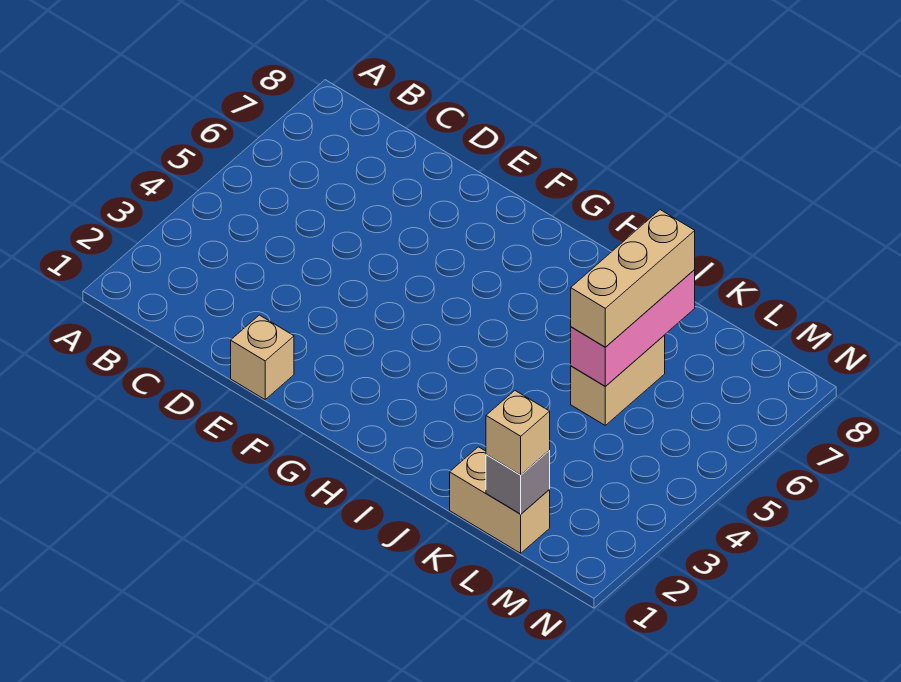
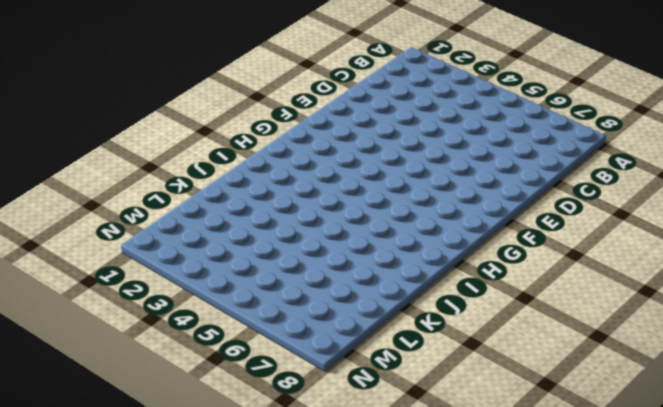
none -> tan brick E1 level 1
none -> tan brick K1:L1 level 1

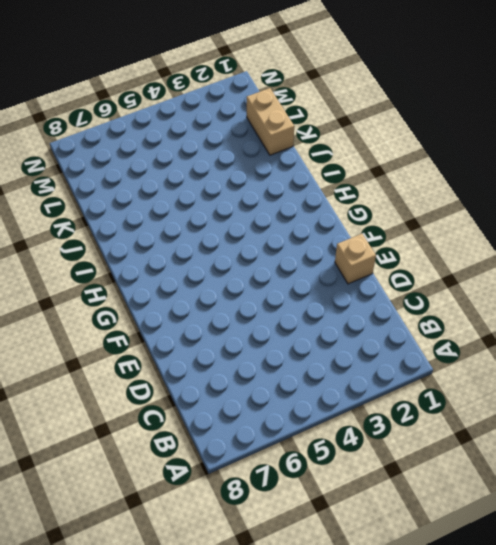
none -> tan brick K5:K6 level 1
none -> pink brick K5:K7 level 2

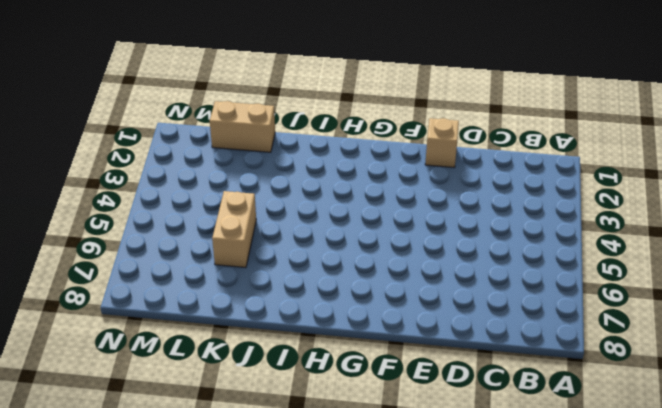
none -> pink brick K5:K7 level 2
none -> grey brick L1 level 2

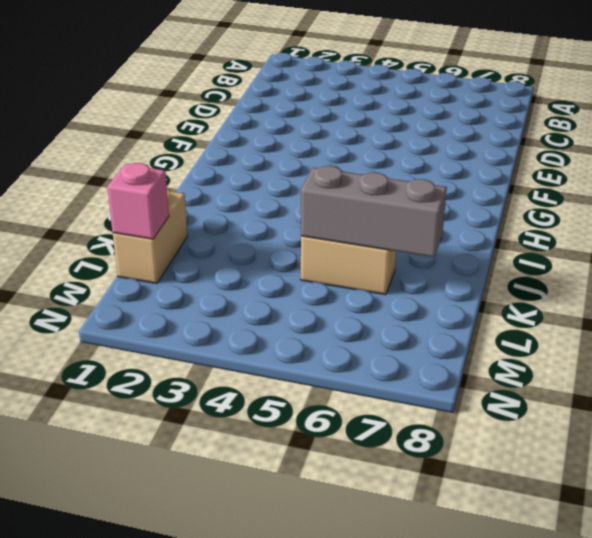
grey brick K5:K7 level 2 -> pink brick K5:K7 level 2
pink brick L1 level 2 -> grey brick L1 level 2
none -> tan brick E1 level 1
none -> tan brick K5:K7 level 3

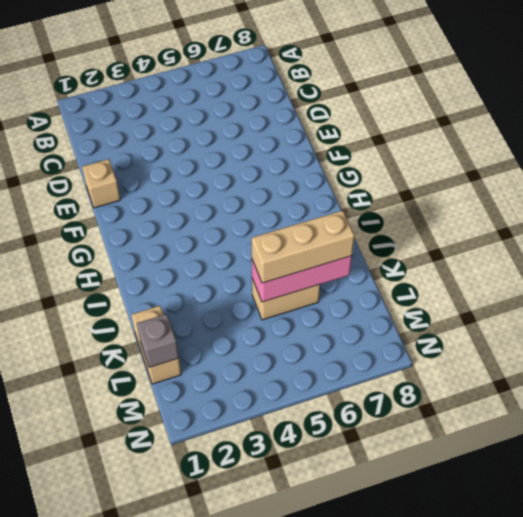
none -> tan brick L1 level 3

